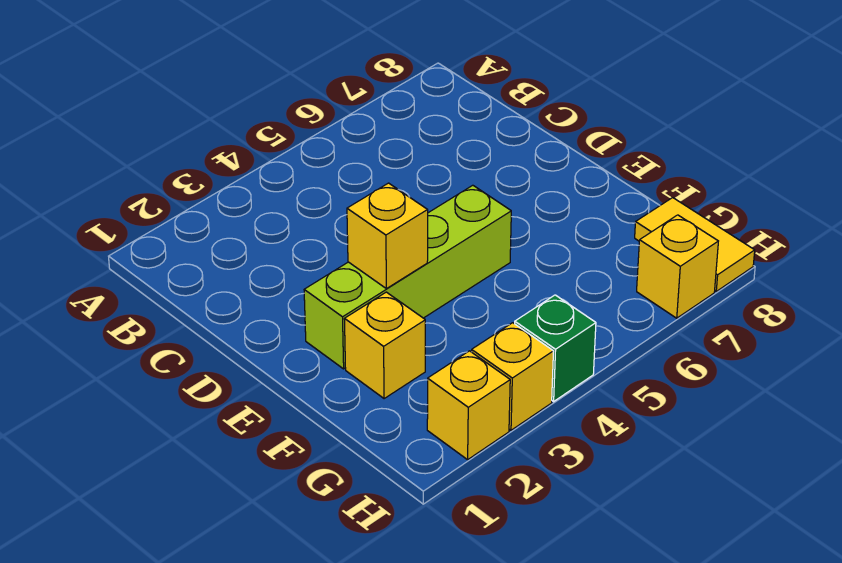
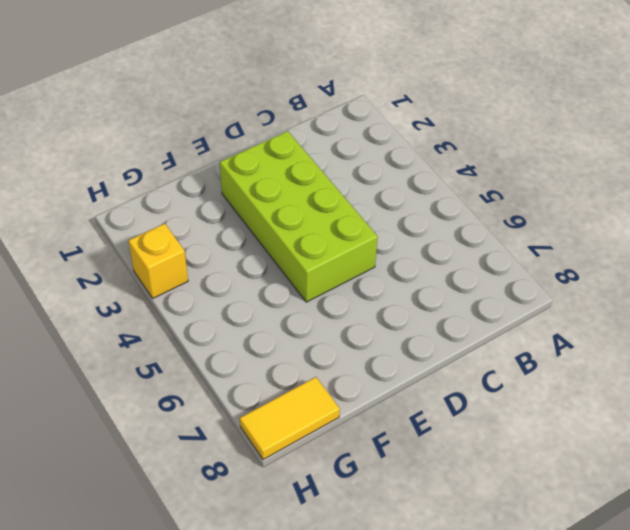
lime brick D2:E5 level 1 -> lime brick E2:E5 level 1
none -> yellow brick F2 level 1
none -> yellow brick H2 level 1

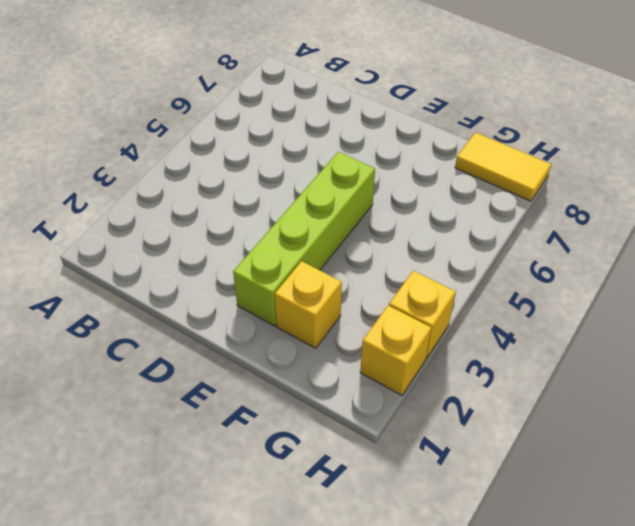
none -> green brick H4 level 1
none -> yellow brick H7 level 1

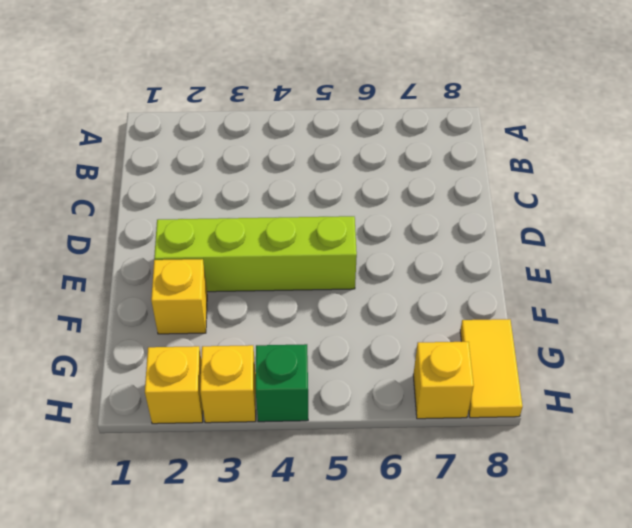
none -> yellow brick E3 level 2

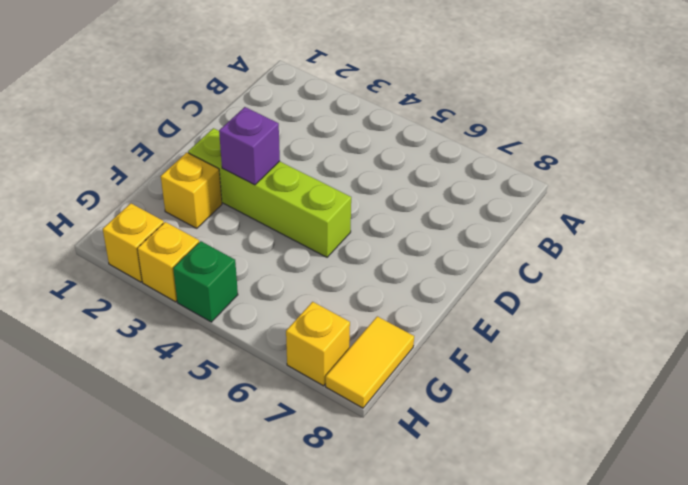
purple brick E3 level 2 -> yellow brick E3 level 2

